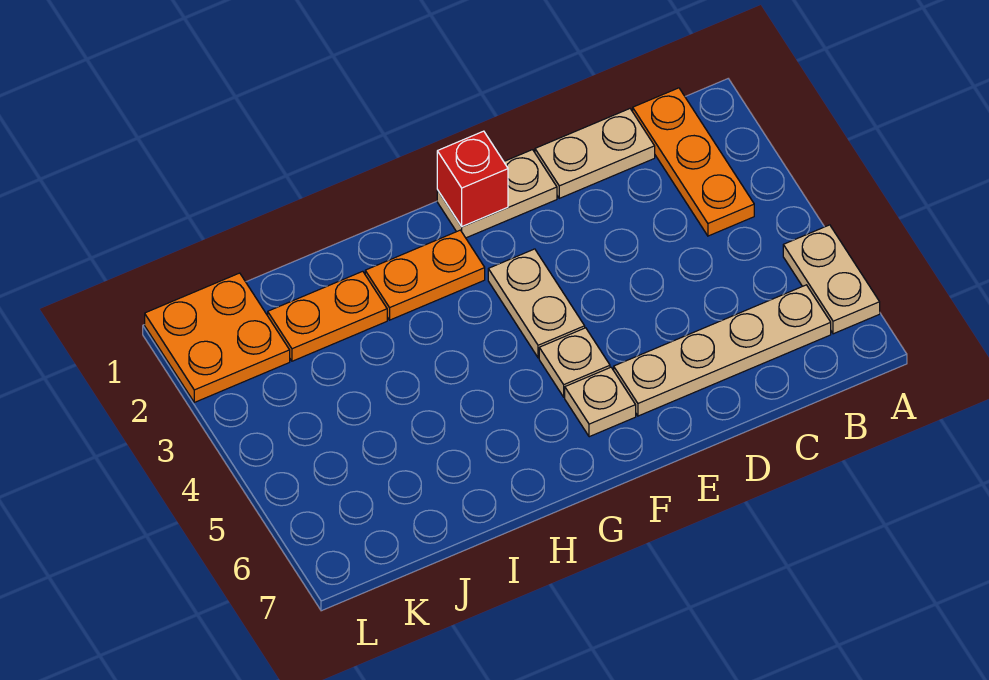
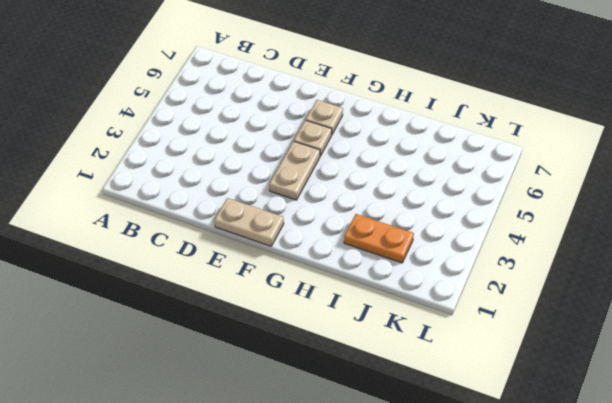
none -> tan plate A5:A6 level 1
none -> orange plate B1:B3 level 1
none -> tan plate B6:E6 level 1

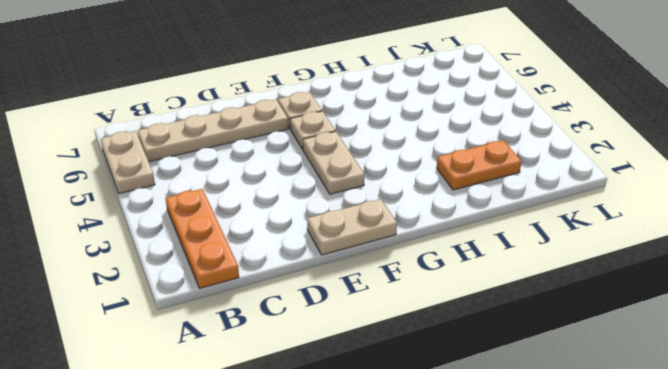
none -> tan plate C1:D1 level 1
none -> orange plate G2:H2 level 1
none -> orange plate K1:L2 level 1

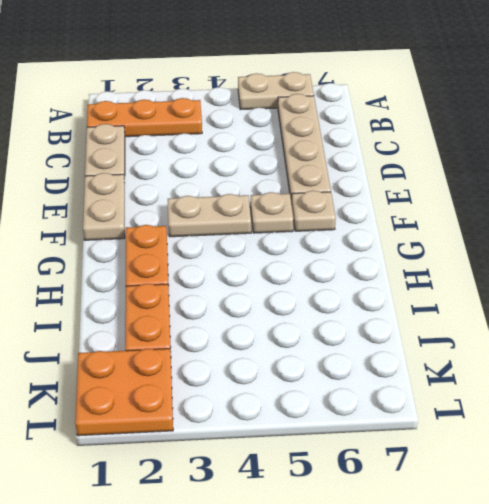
none -> red brick F1 level 2

